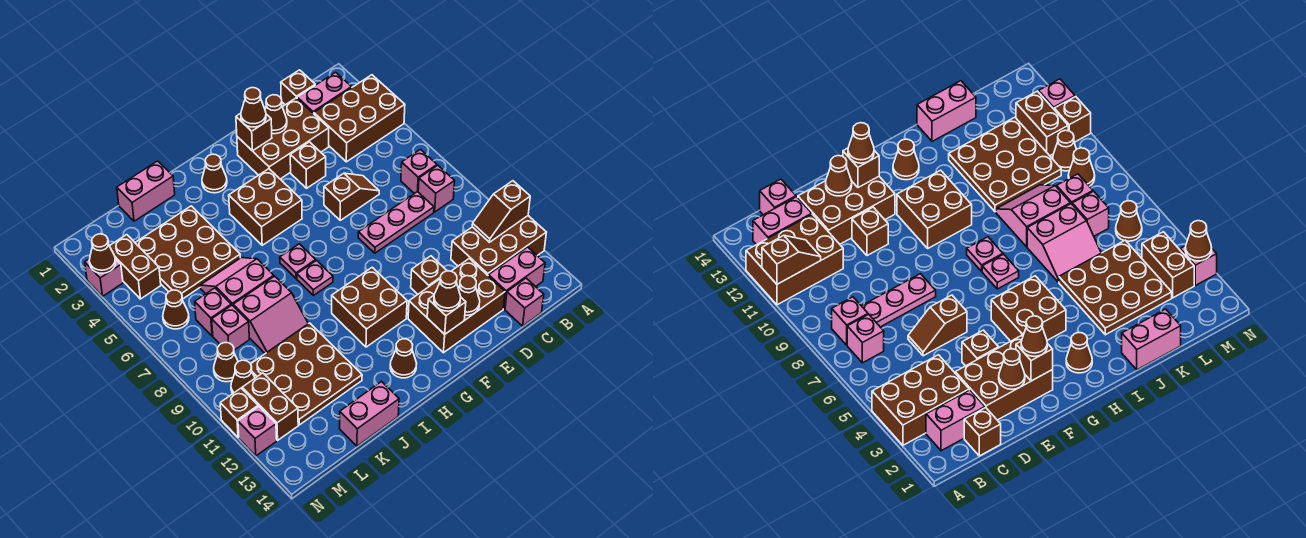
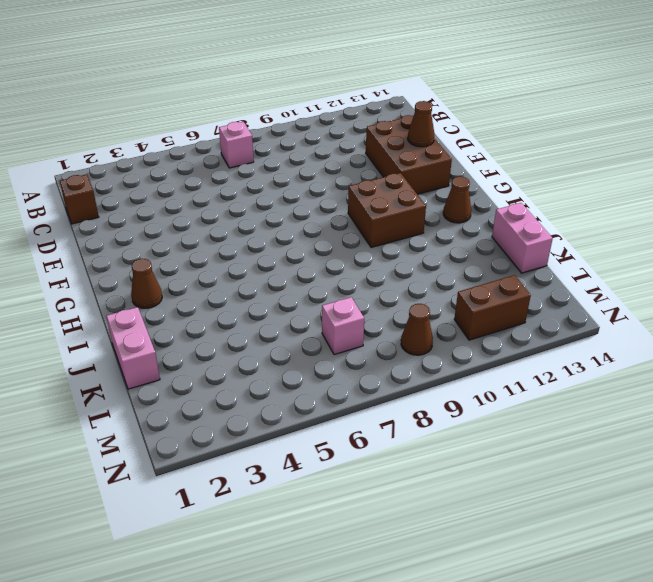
none -> brown brick A3:C4 level 1
none -> brown brick A11:C12 level 1
none -> pink brick B2:C2 level 1
none -> pink brick B8 level 1

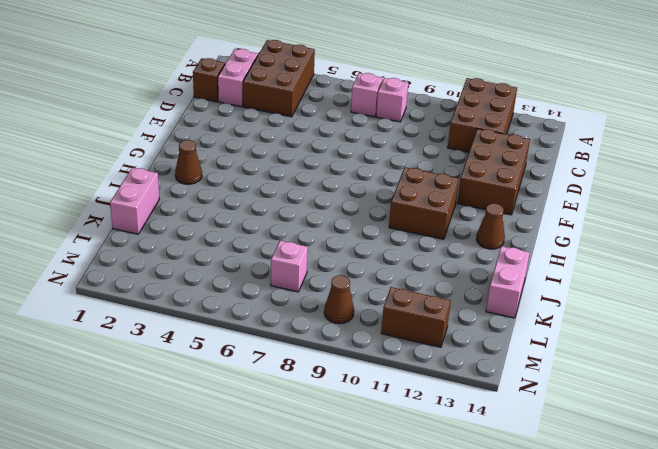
none -> pink brick B13:C13 level 1
none -> pink plate C8:E8 level 1
none -> pink brick C14 level 1
none -> brown brick D2:F3 level 1

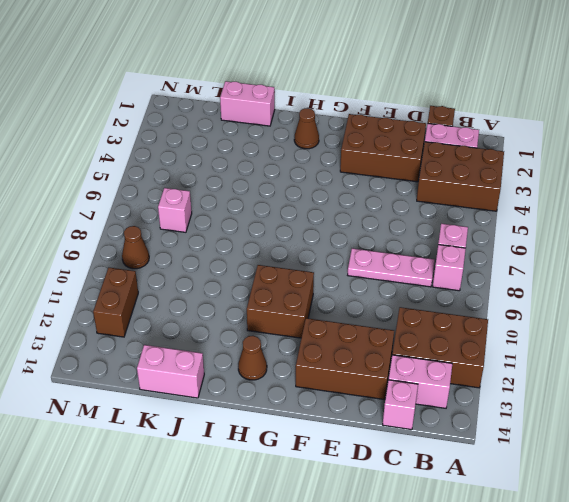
none -> brown slope D6:E6 level 1 top E
none -> brown brick E4 level 1
none -> brown brick E11 level 1
none -> brown brick G4:H5 level 1

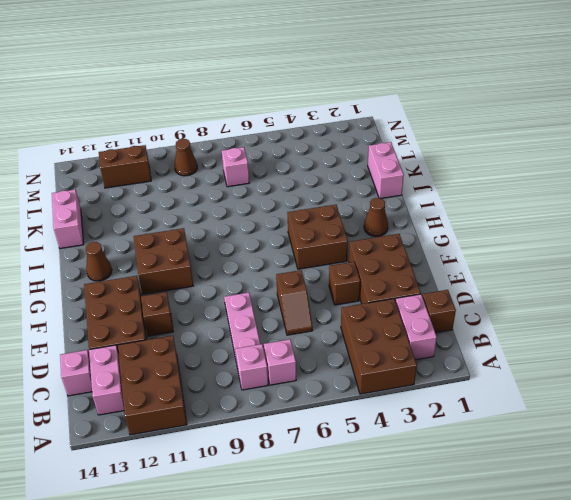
none -> pink plate H7 level 1
none -> pink plate H8 level 1
none -> brown plate J3:L5 level 1
none -> pink slope J6:K7 level 1 top 7

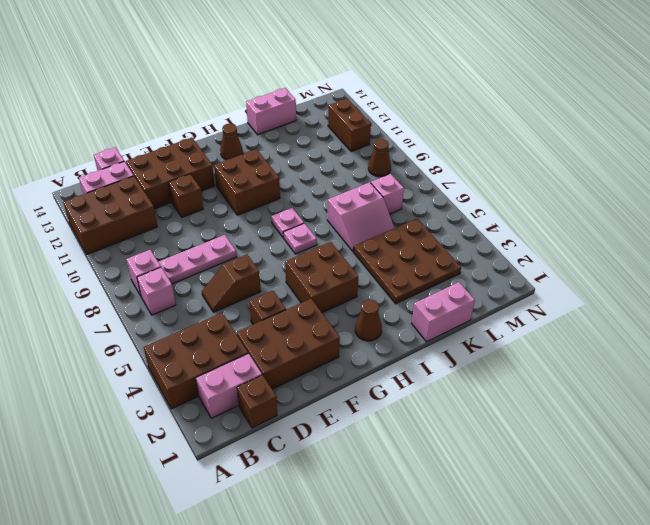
none -> pink slope J8:K9 level 1 top 8
none -> brown plate J10:L12 level 1
none -> pink brick L8 level 1
none -> brown brick M3:M4 level 1

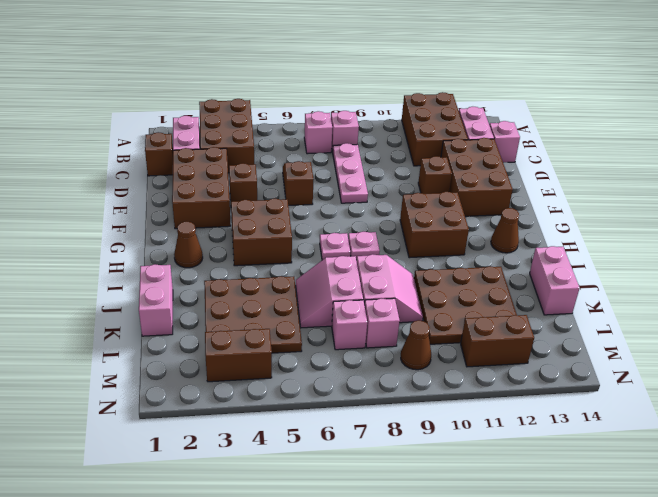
none -> brown cone M6 level 1
none -> brown cone M10 level 1
none -> pink brick N3 level 1
none -> brown brick N11 level 1

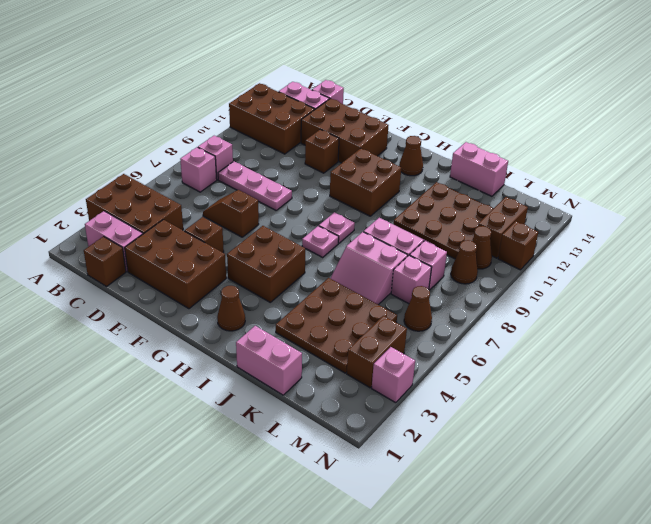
none -> pink brick N12 level 1
none -> brown slope A11:B11 level 2 top A
none -> brown cone E2 level 2
none -> brown cone E13 level 2

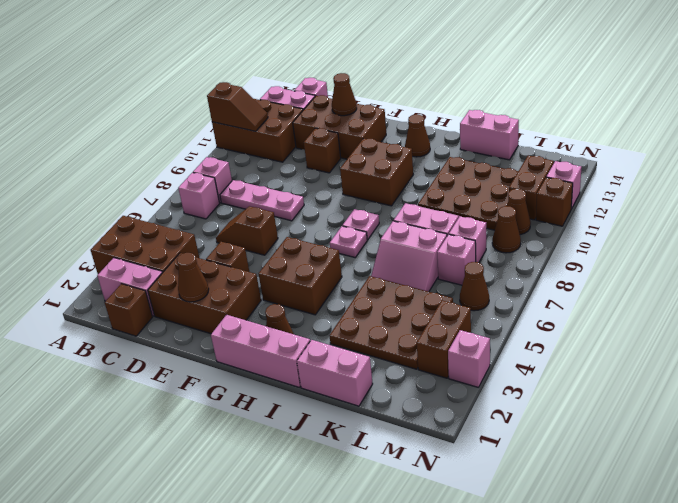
pink brick G1:I1 level 1 -> none
none -> brown brick F2 level 2
none -> brown brick F13 level 2
none -> brown cone N3 level 2
none -> brown cone F2 level 3

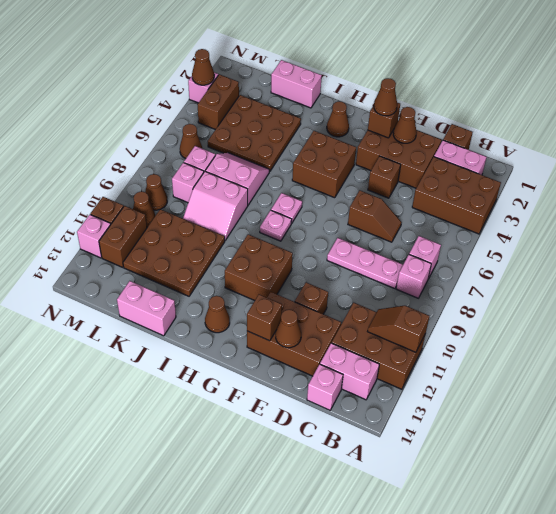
none -> brown cone F13 level 3

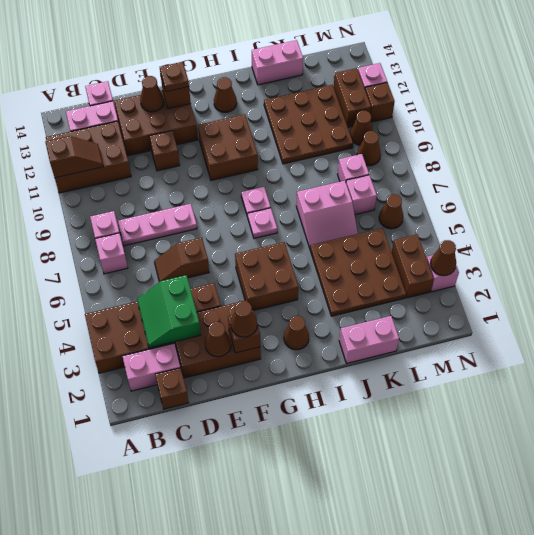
green slope C3:D4 level 2 top D -> none
brown plate F13 level 3 -> brown cone F13 level 3
none -> pink slope J8:K9 level 1 top 8

